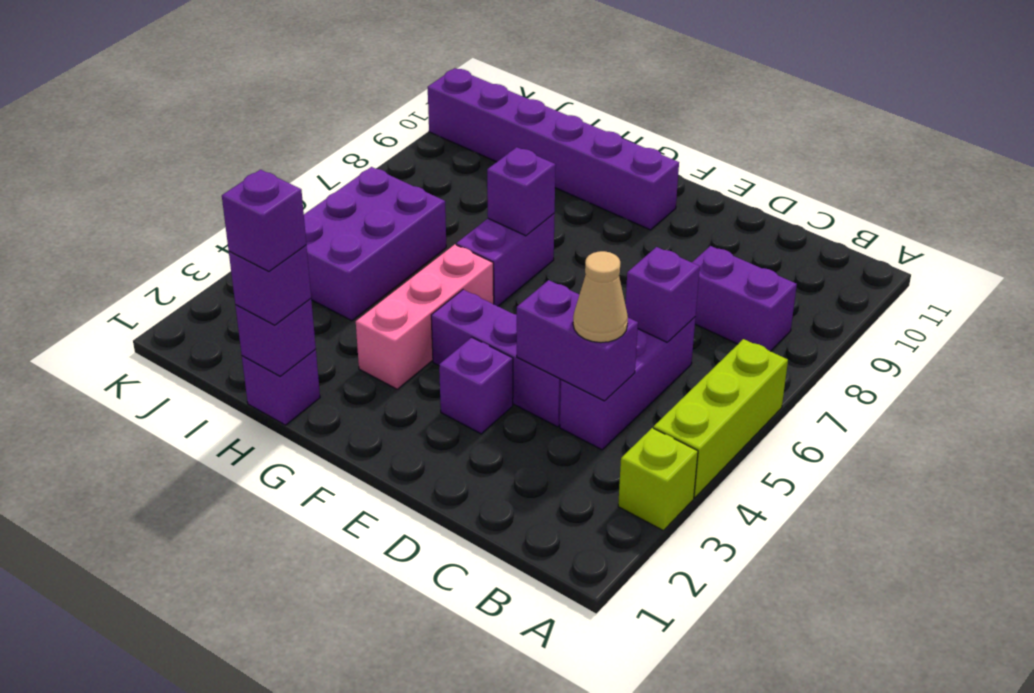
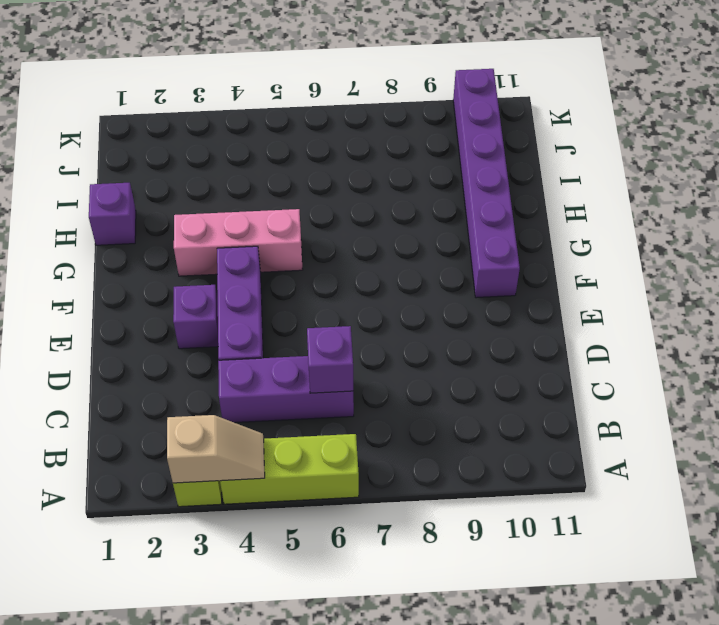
tan slope A3:A4 level 2 top 3 -> none
none -> purple brick B8:C8 level 1
none -> purple brick G6:G7 level 1
none -> purple brick I4:J6 level 1

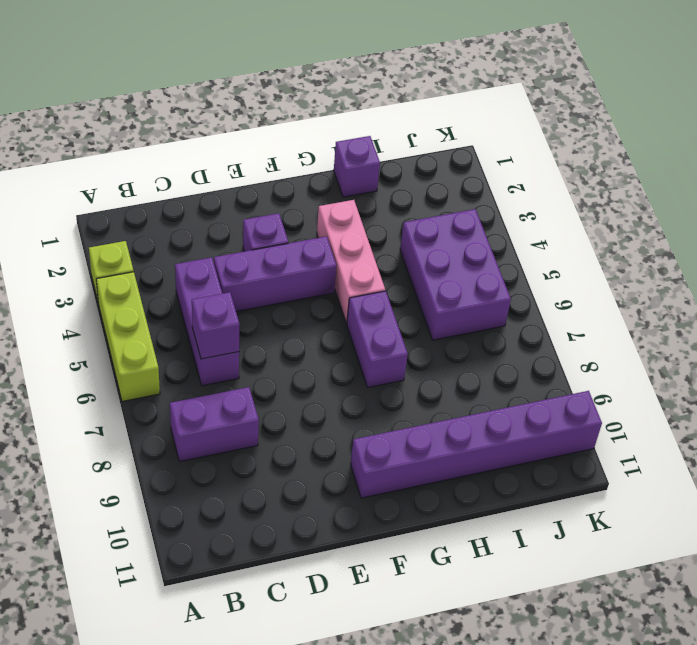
none -> purple brick C4:D4 level 2
none -> purple brick G7 level 2
none -> purple brick H1 level 2

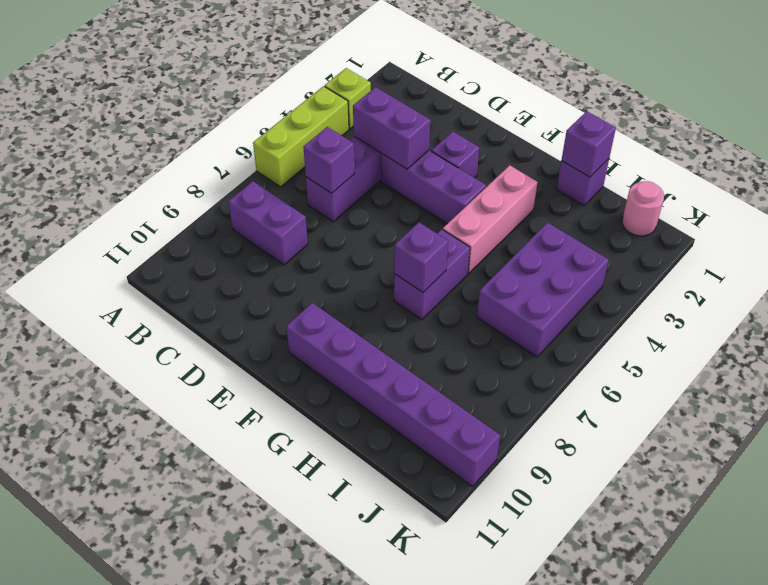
pink round brick J1 level 1 -> none
none -> tan cone C4 level 3
none -> purple brick H1 level 3
none -> purple brick H1 level 4

